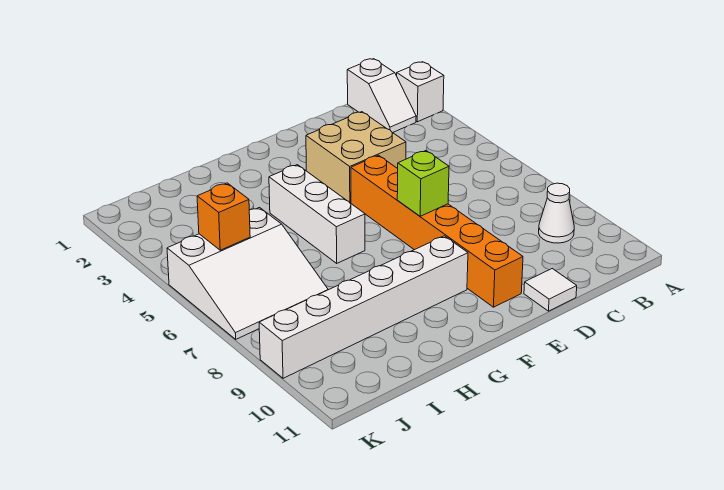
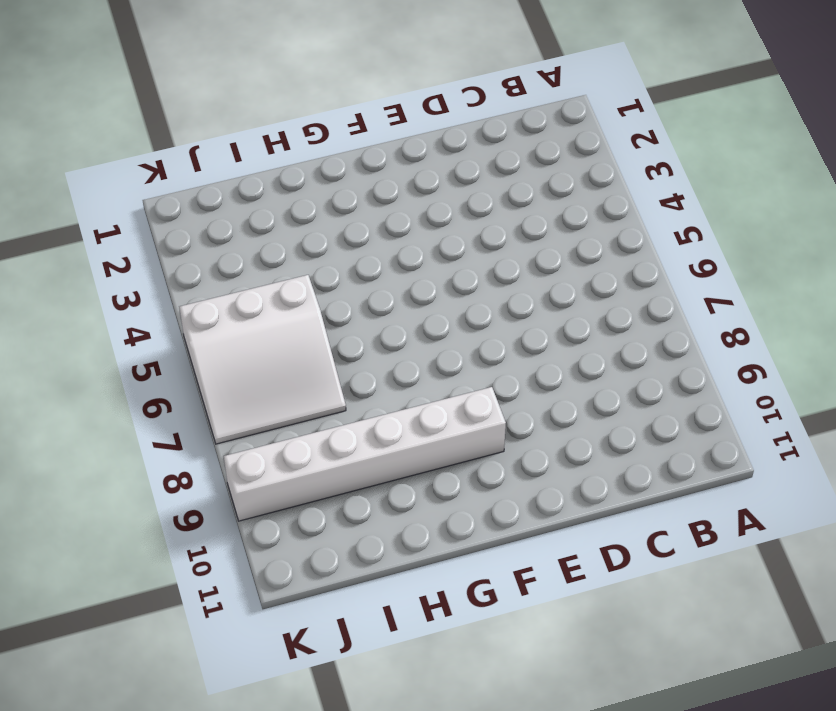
none -> white brick A2 level 1
none -> white slope B1:B2 level 1 top 1

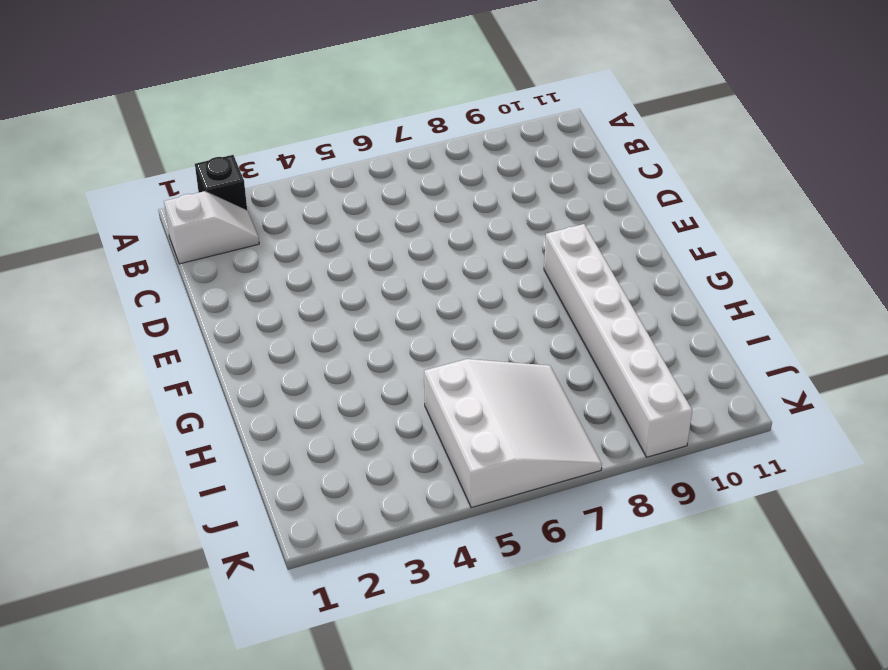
black brick A2 level 1 -> white brick A2 level 1
none -> white cone B9 level 1
none -> tan brick D3:E4 level 1

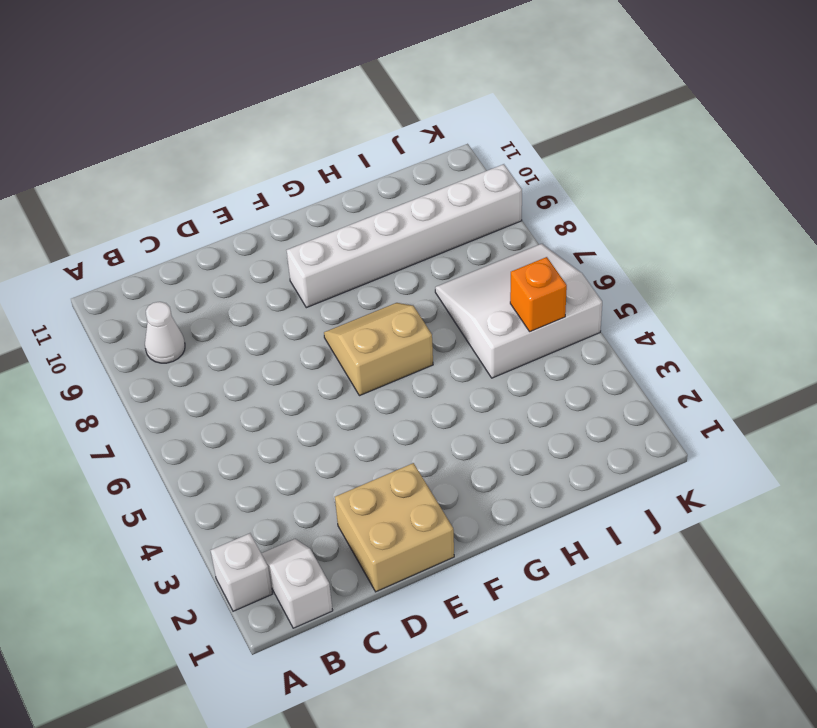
tan brick D1:E2 level 1 -> tan brick D3:E4 level 1
tan slope F6:G7 level 1 top 6 -> white brick G4:G6 level 1
none -> white tile D11 level 1
none -> orange brick E5:E10 level 1

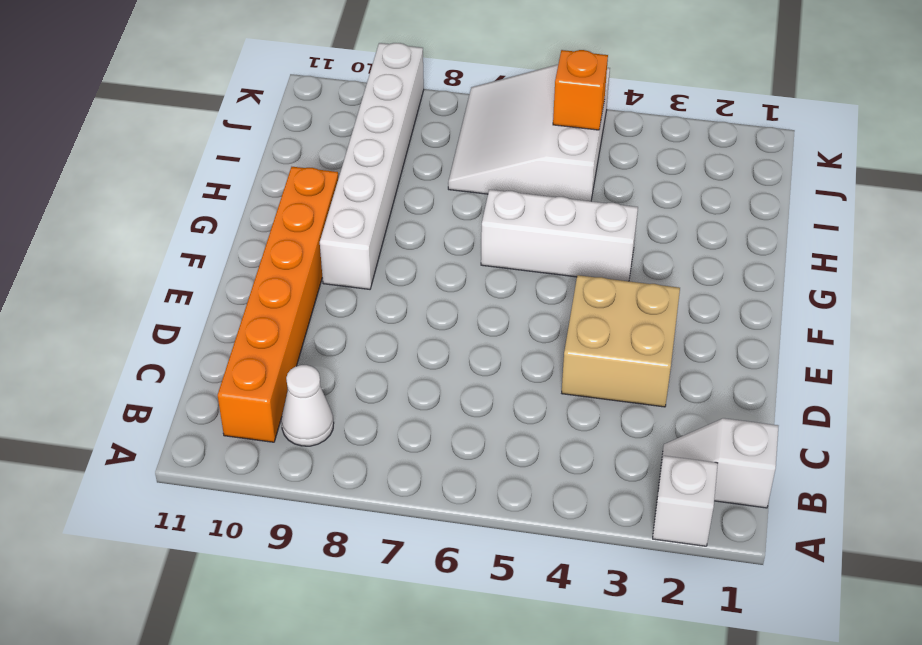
orange brick B10:G10 level 1 -> orange brick E5:E10 level 1
none -> white tile D11 level 1
none -> lime brick E7 level 2

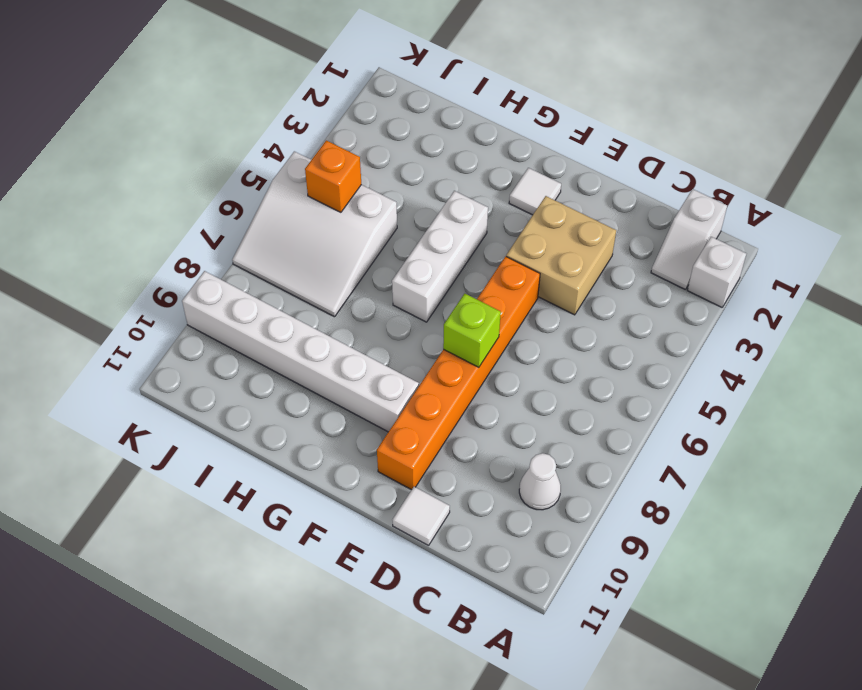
white tile F2 level 1 -> none

